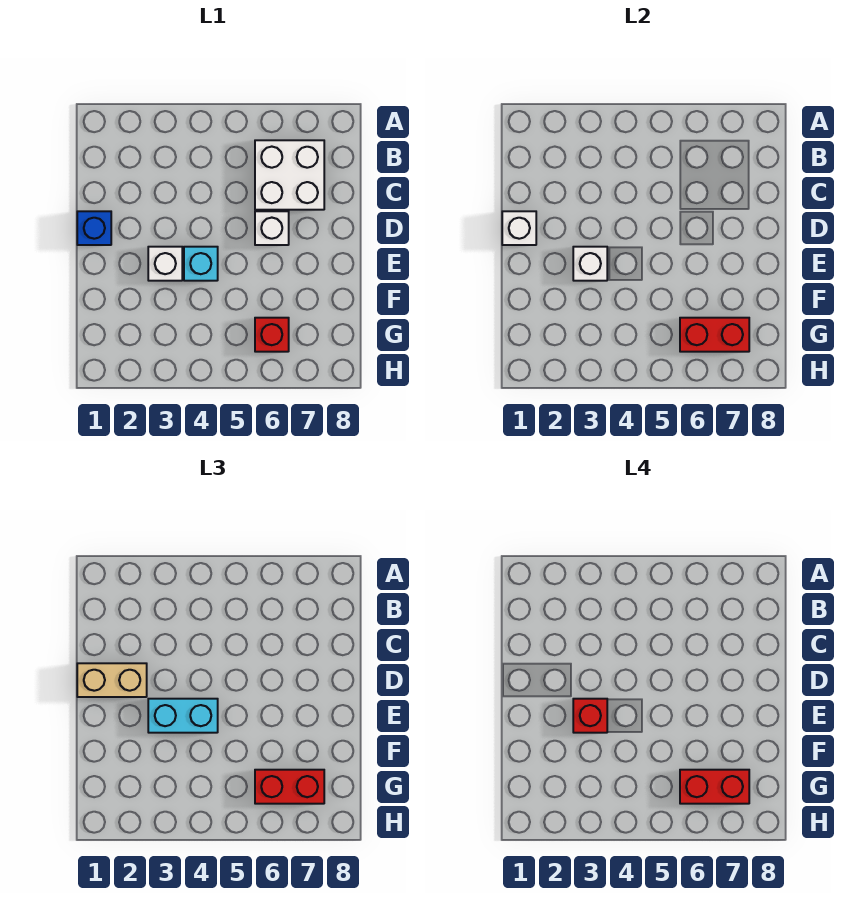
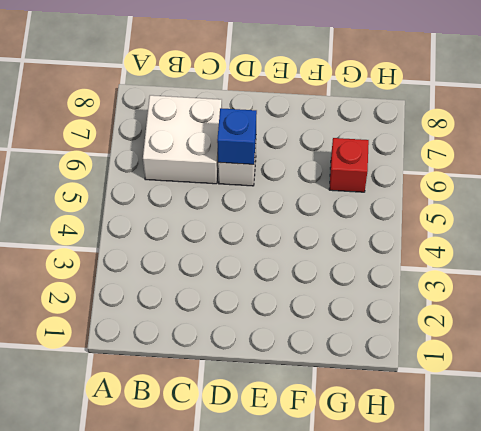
blue brick D6 level 2 -> blue brick D1 level 1
none -> white brick E3 level 1
none -> cyan brick E4 level 1
none -> white brick D1 level 2

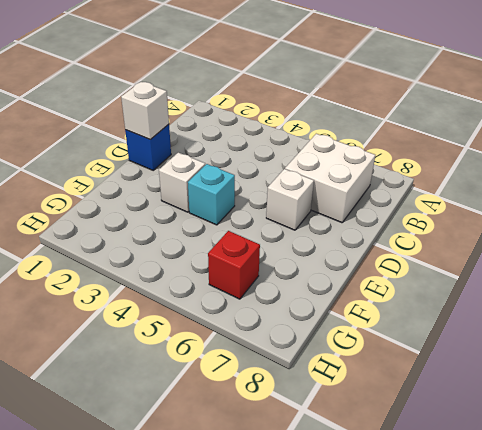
none -> white brick E3 level 2
none -> red brick G6:G7 level 2
none -> tan brick D1:D2 level 3

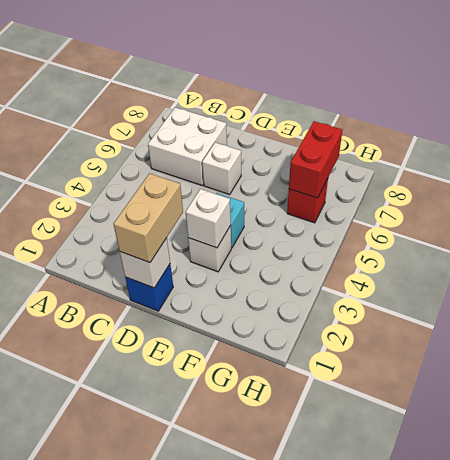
none -> cyan brick E3:E4 level 3
none -> red brick G6:G7 level 3
none -> red brick E3 level 4

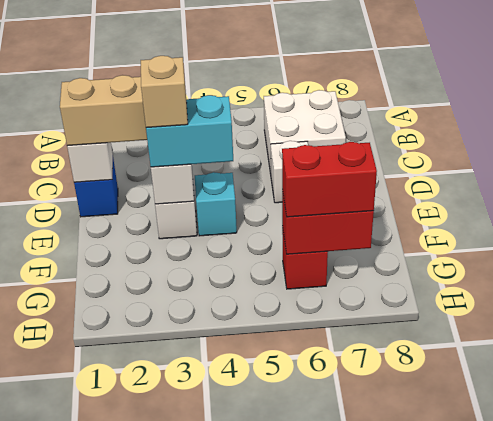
tan brick E3 level 4 -> red brick E3 level 4
none -> red brick G6:G7 level 4

